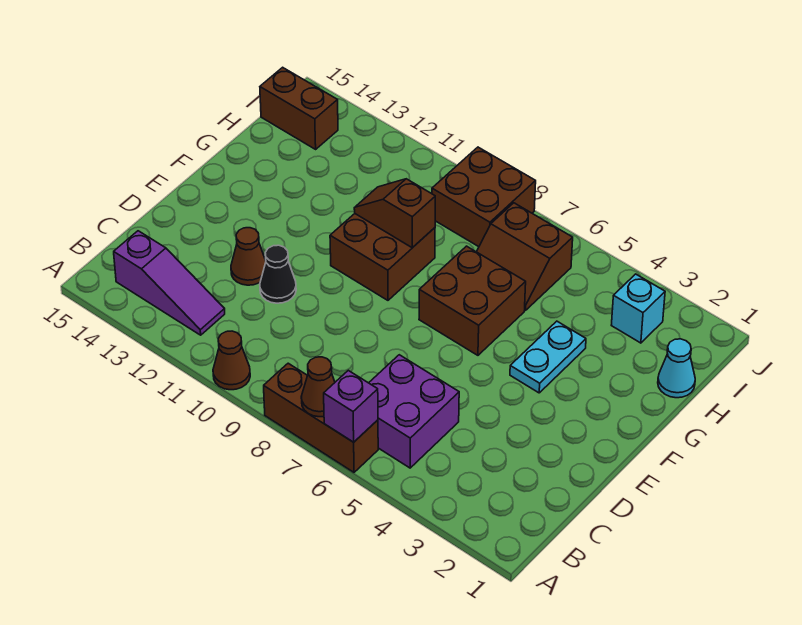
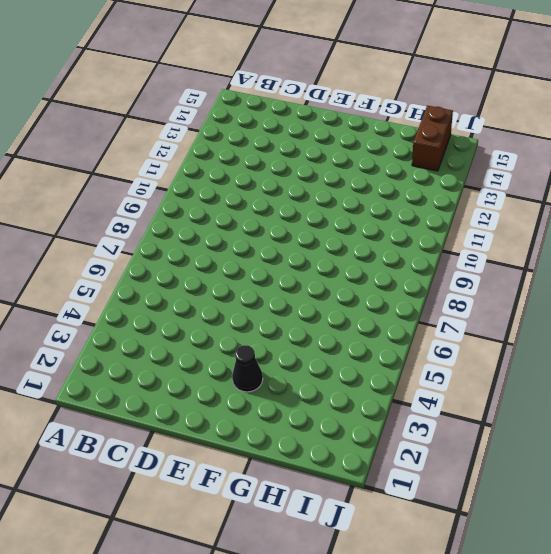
black cone F3 level 1 -> black cone D11 level 1
none -> brown brick A6:A8 level 1
none -> brown cone A10 level 1
none -> purple brick B5:C6 level 1

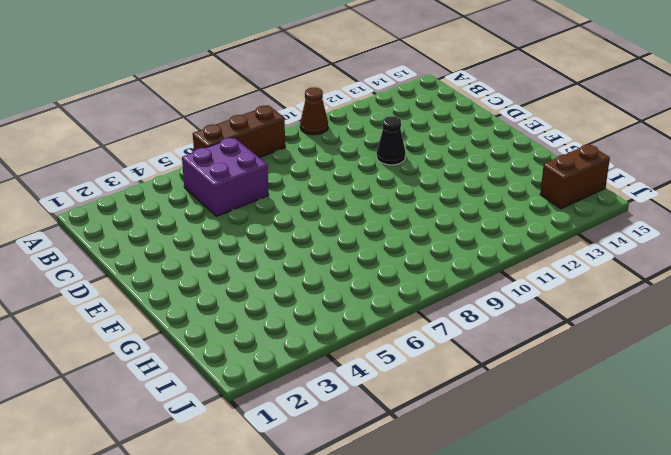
none -> purple slope B12:B14 level 1 top 14
none -> brown cone D12 level 1
none -> cyan plate F4:G4 level 1

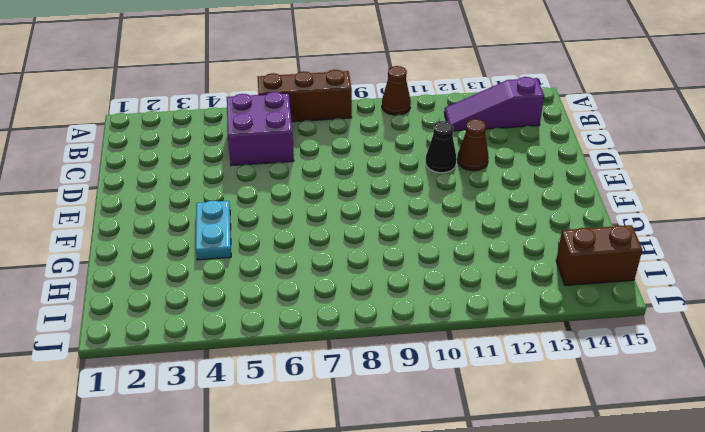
none -> brown brick F6:G7 level 1
none -> brown brick F9:G10 level 1
none -> cyan cone H1 level 1

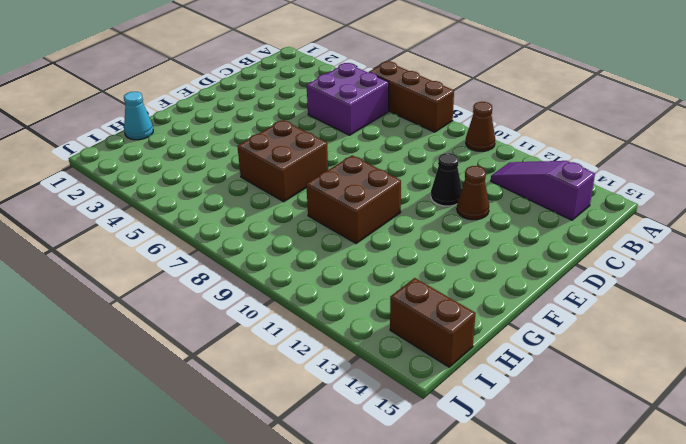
none -> cyan plate F4:G4 level 1
none -> brown slope H6:I7 level 1 top I
none -> cyan brick I3 level 1

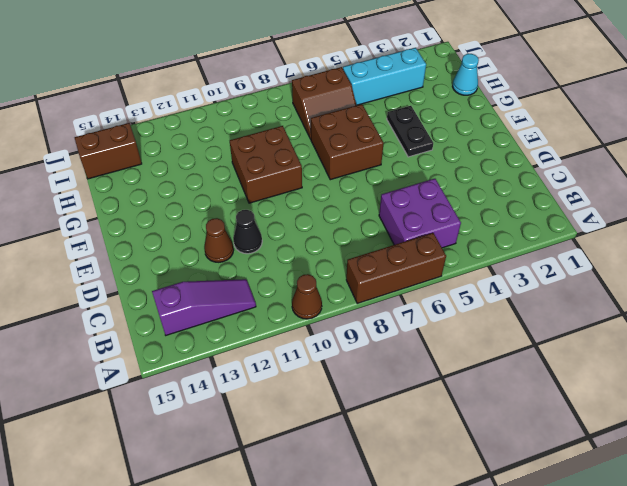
black plate F4:G4 level 1 -> cyan plate F4:G4 level 1
cyan brick I3:I5 level 1 -> cyan brick I3 level 1
none -> brown brick I8:J9 level 1
none -> purple brick A6 level 2
none -> brown cone A7 level 2

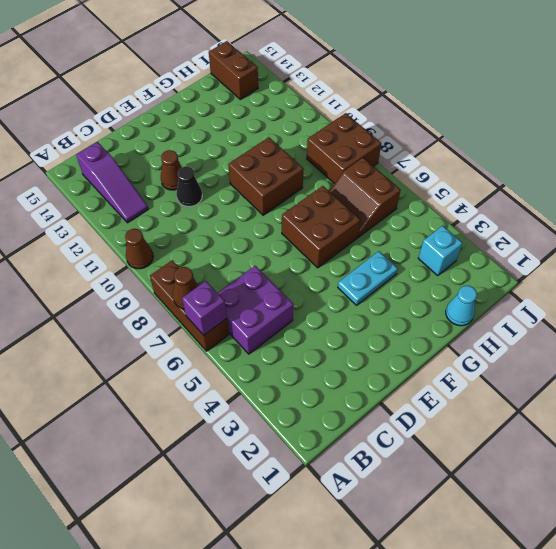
none -> brown slope G9:G10 level 2 top 9

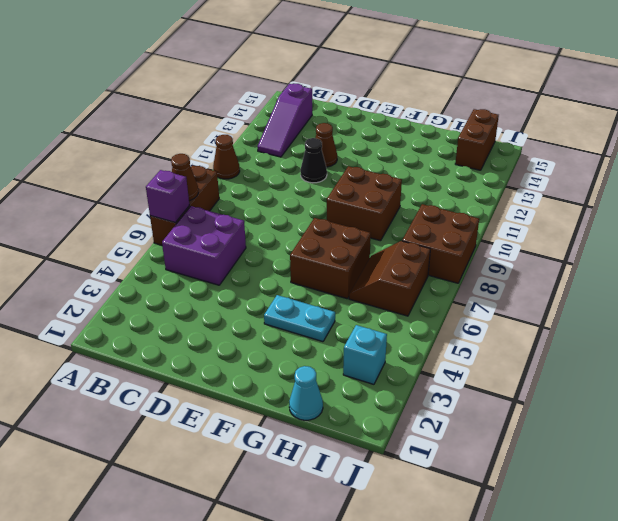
none -> brown slope G9:G10 level 2 top 9

